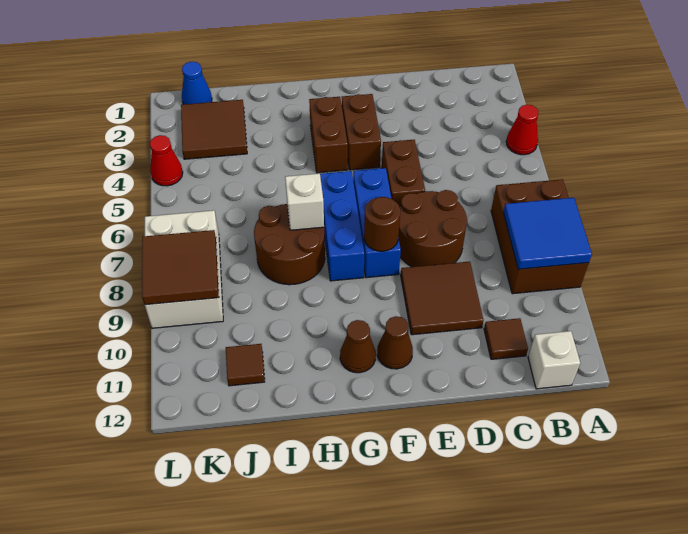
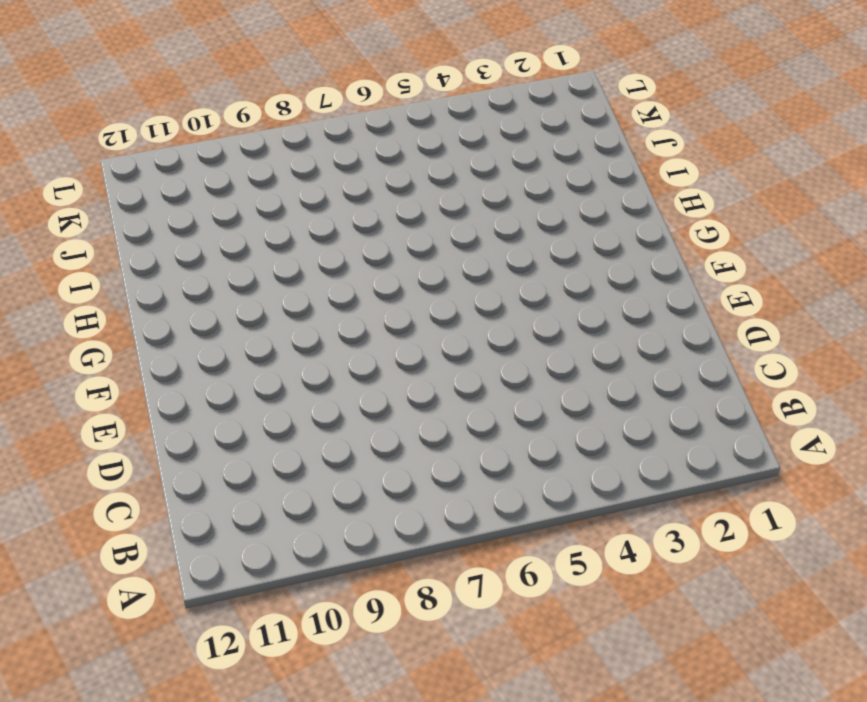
none -> red cone A4 level 1
none -> brown brick A7:B9 level 1
none -> white brick B12 level 1

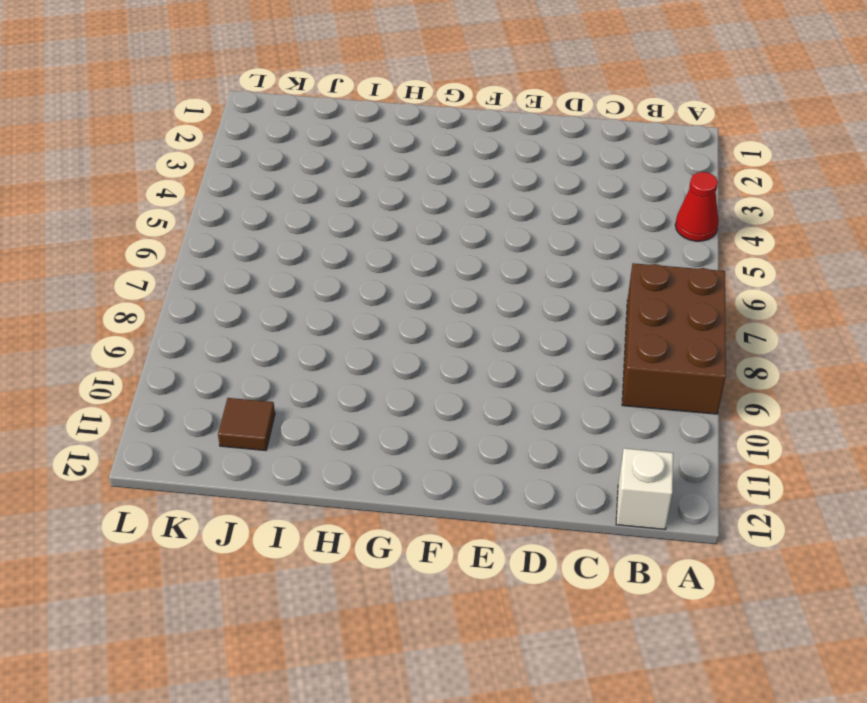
none -> brown tile C11 level 1
none -> brown round brick D7:E8 level 1
none -> brown tile D9:E10 level 1

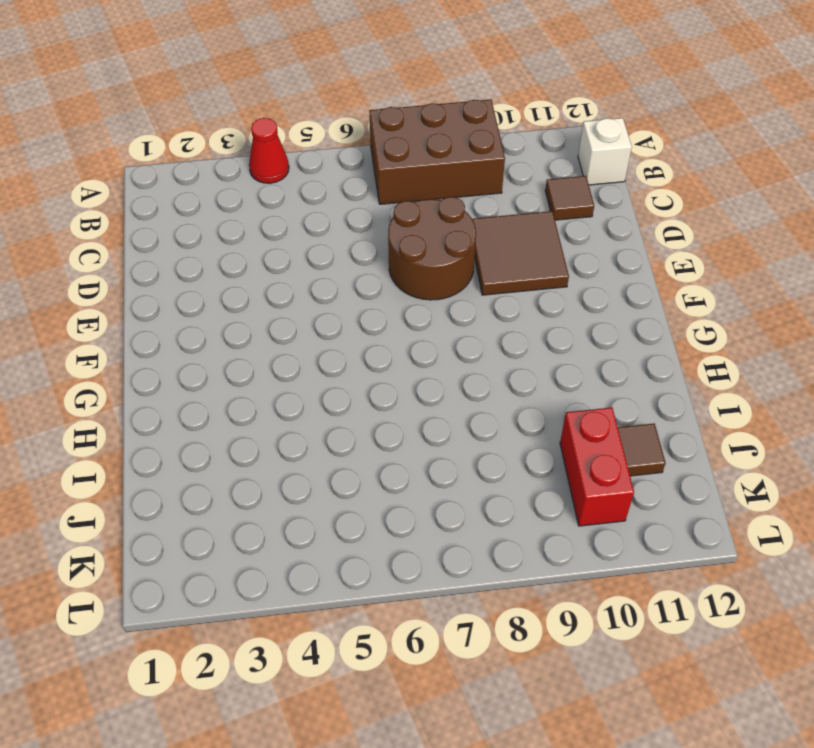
red brick J10:K10 level 1 -> none
none -> brown brick E5:E6 level 1
none -> brown brick F3:F4 level 1
none -> blue brick F6:F8 level 1

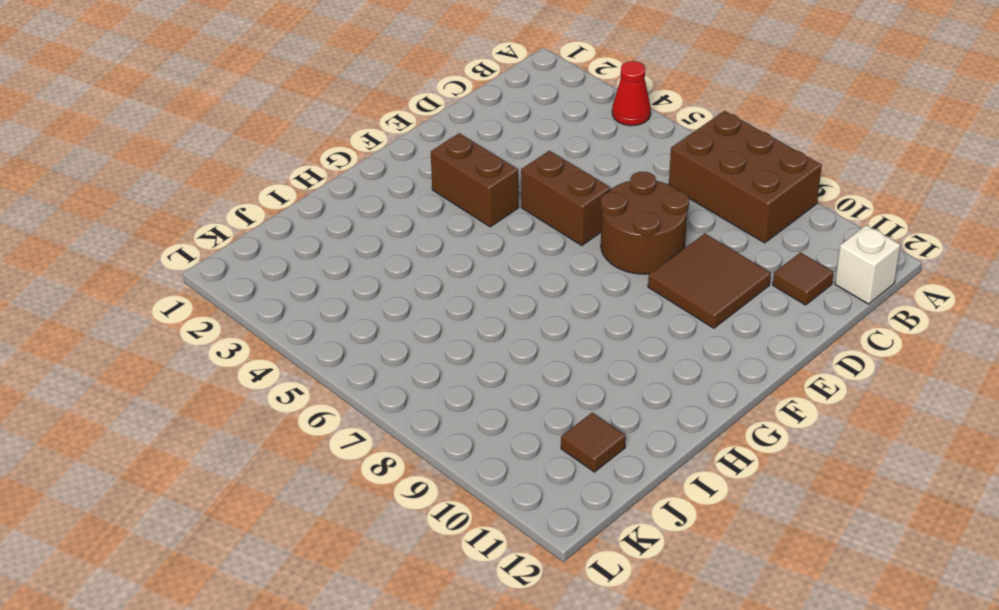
none -> blue brick F6:F8 level 1
none -> brown cone F11 level 1
none -> brown brick G3:G4 level 1

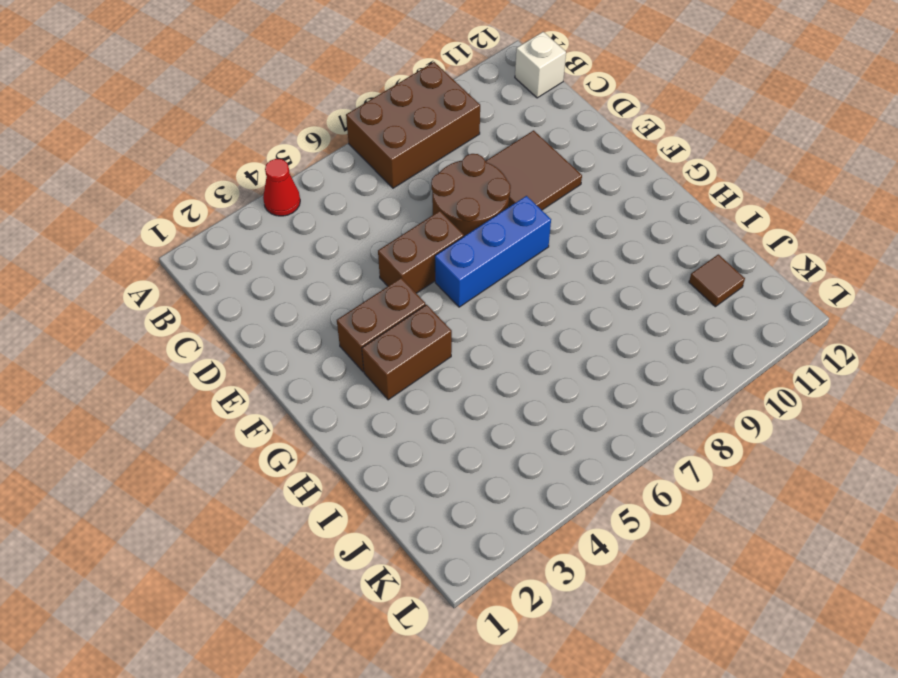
none -> brown tile C11 level 1
none -> brown cone F11 level 1
none -> blue brick G6:G8 level 1

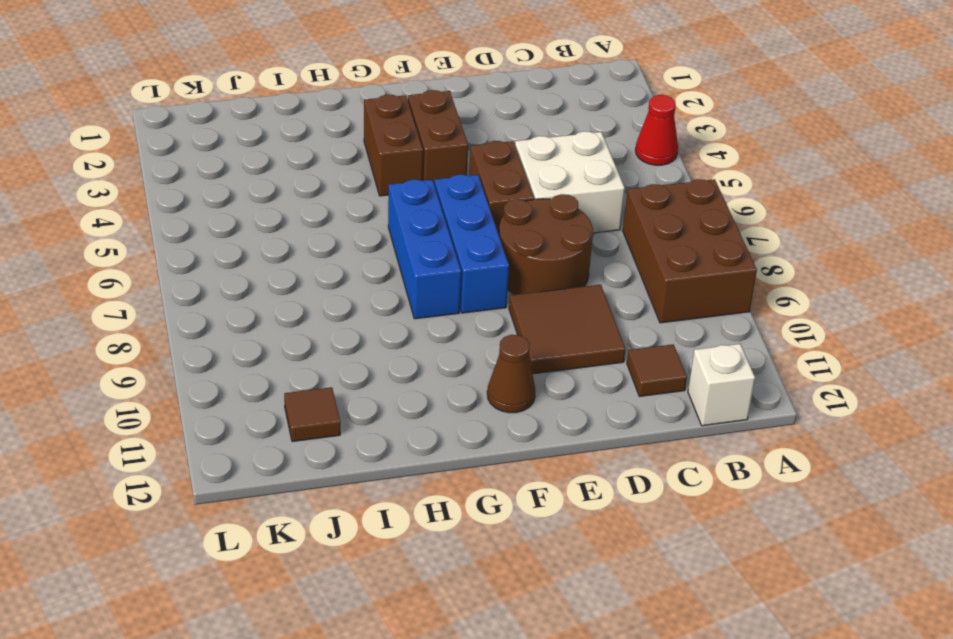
white brick C5:D6 level 1 -> none
none -> brown cone G11 level 1
none -> brown round brick H7:I8 level 1
none -> brown tile J2:K3 level 1

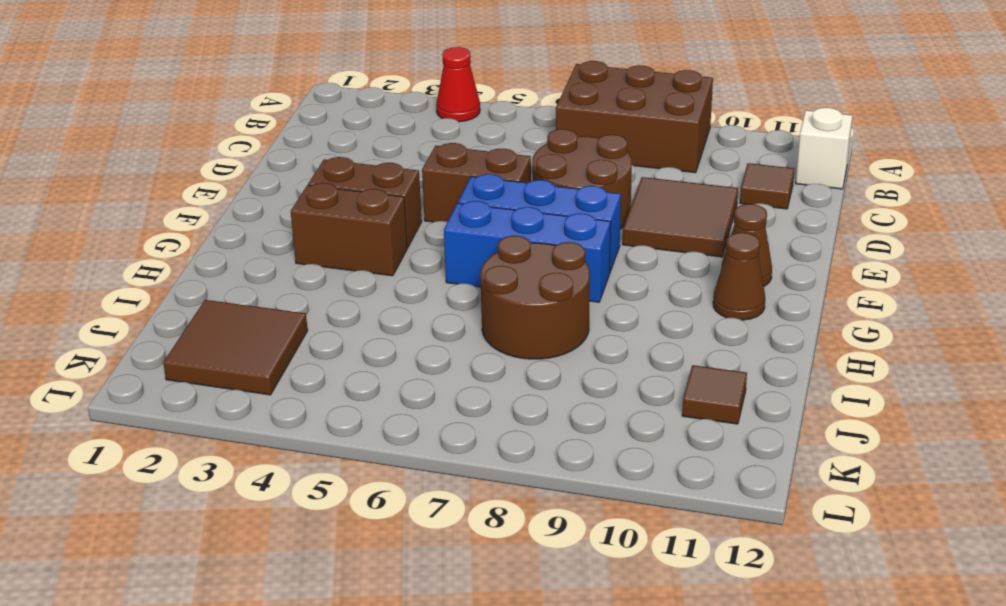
none -> blue cone K1 level 1
none -> white brick K7:L9 level 1
none -> red cone L4 level 1

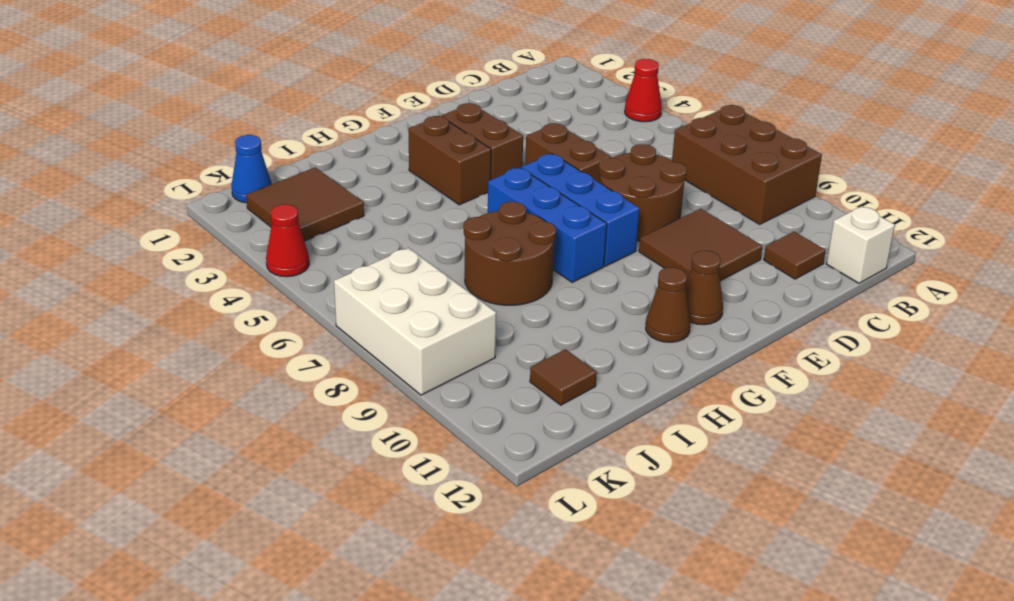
none -> blue tile A8:B9 level 2
none -> brown round brick F8 level 2
none -> white brick H7 level 2

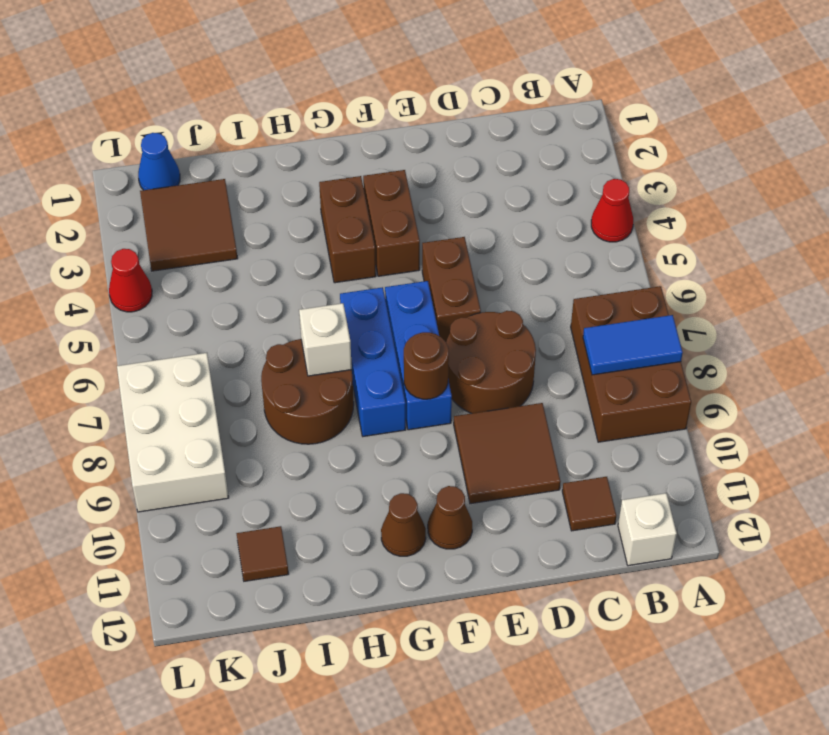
blue tile A8:B8 level 2 -> blue tile A8:B9 level 2
none -> brown tile K8:L9 level 2

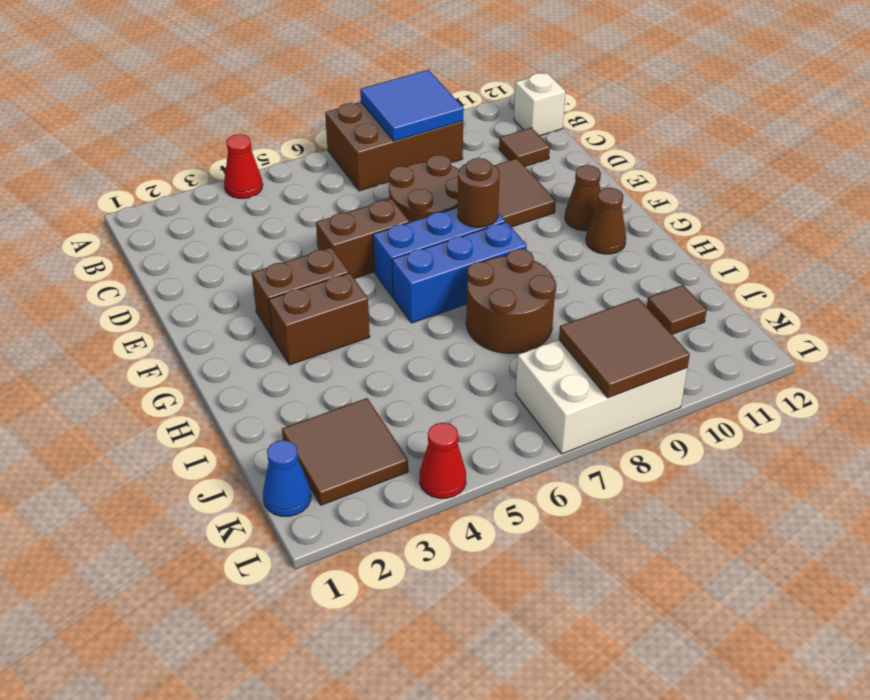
none -> white brick H7 level 2

